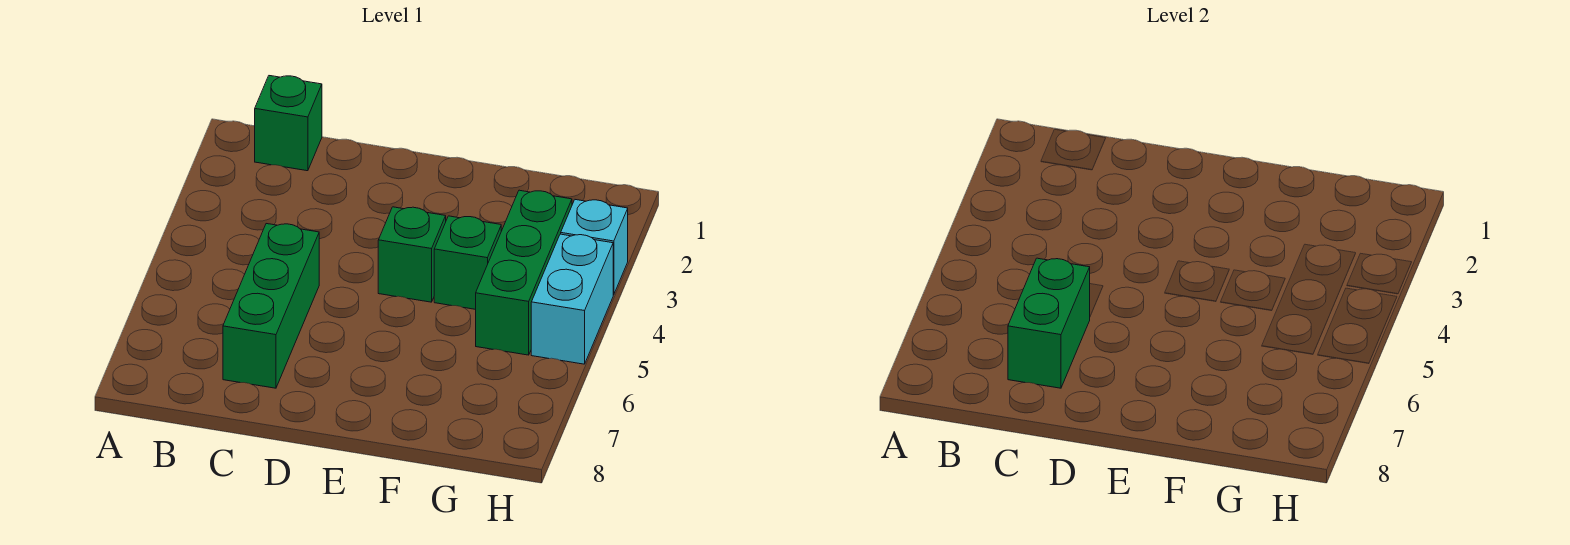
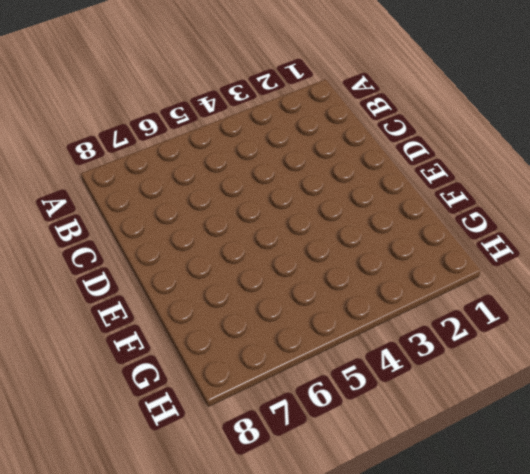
none -> green brick B1 level 1
none -> green brick C5:C7 level 1

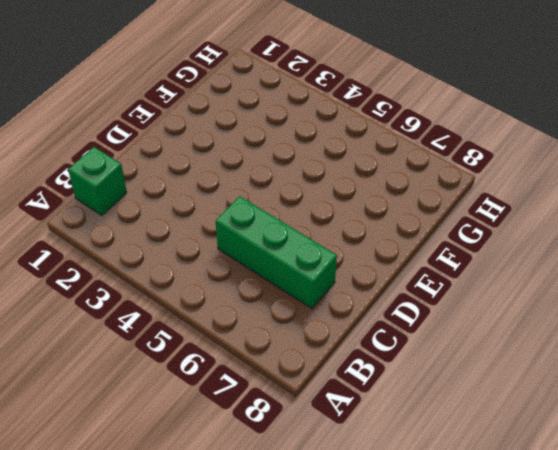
none -> green brick E4 level 1
none -> green brick F4 level 1

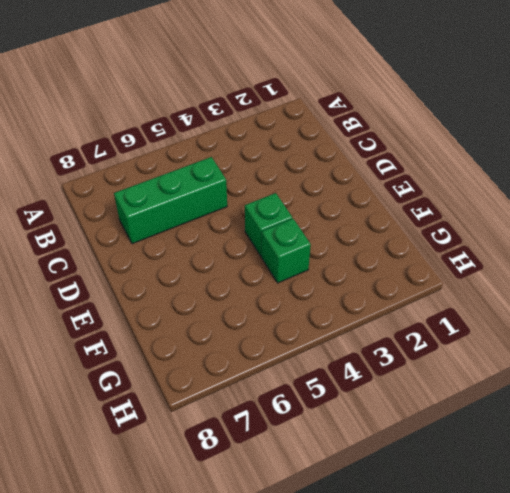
none -> green brick B1 level 1
none -> green brick G3:G5 level 1

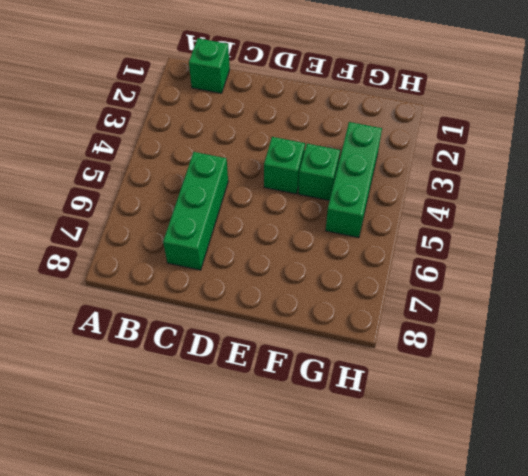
none -> cyan brick H3 level 1
none -> cyan brick H4:H5 level 1

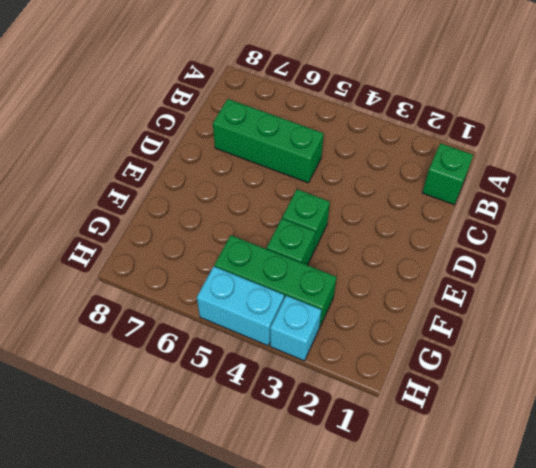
none -> green brick C6:C7 level 2

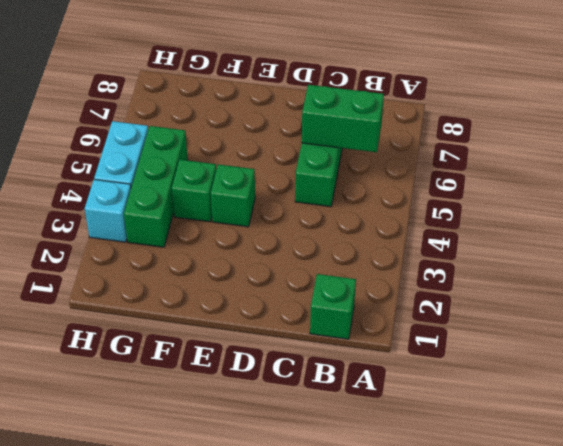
green brick B6:C6 level 2 -> green brick C6:C7 level 2

